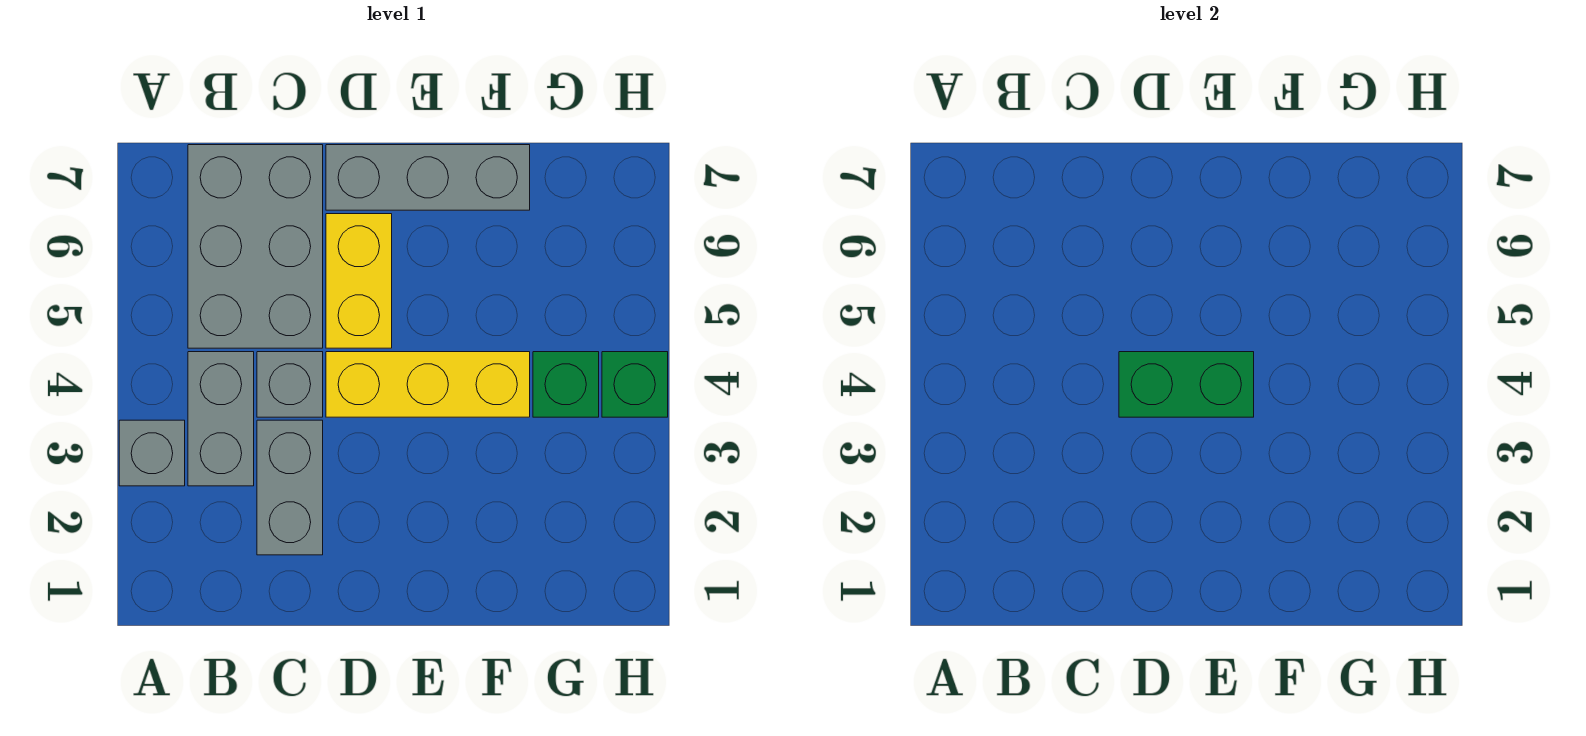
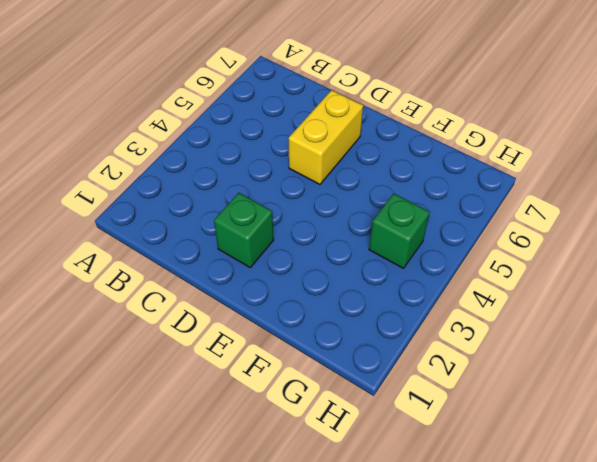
green brick D2 level 1 -> green brick H4 level 1
none -> grey brick A3 level 1
none -> grey brick B3:B4 level 1

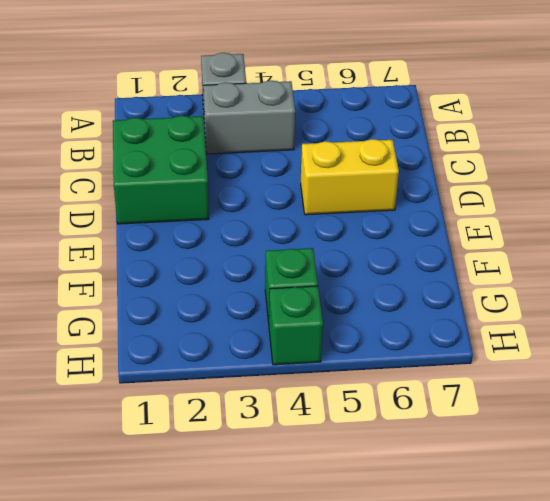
green brick C1:D2 level 1 -> grey brick C2:C3 level 1
none -> grey brick B5:C7 level 1
none -> grey brick C4 level 1

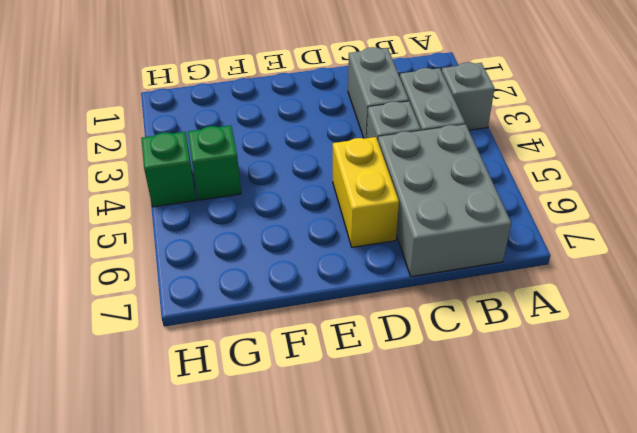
none -> yellow brick D4:F4 level 1
none -> grey brick D7:F7 level 1

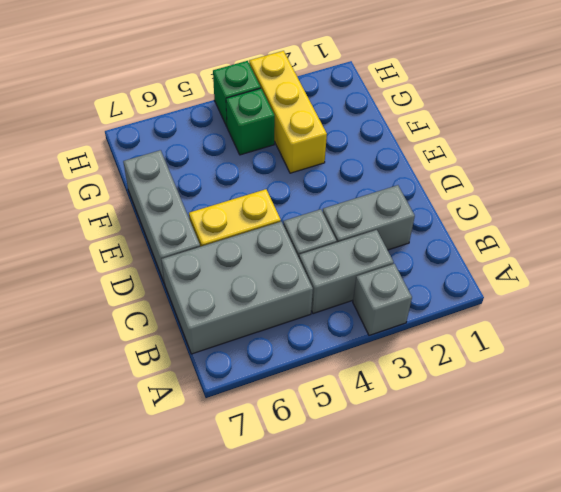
yellow brick F3:H3 level 1 -> yellow brick D4:F4 level 1
none -> green brick D4:E4 level 2

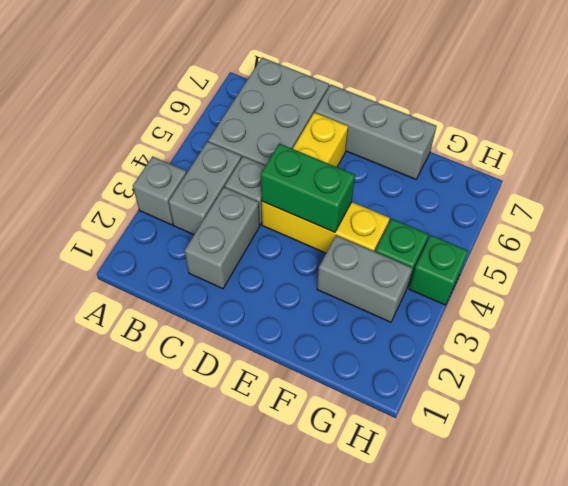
grey brick F3:G3 level 1 -> none

